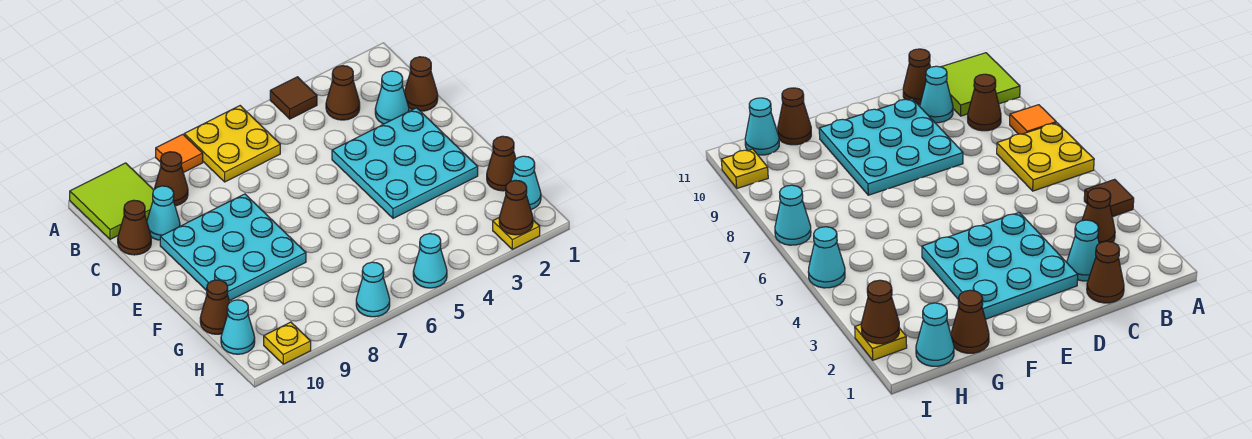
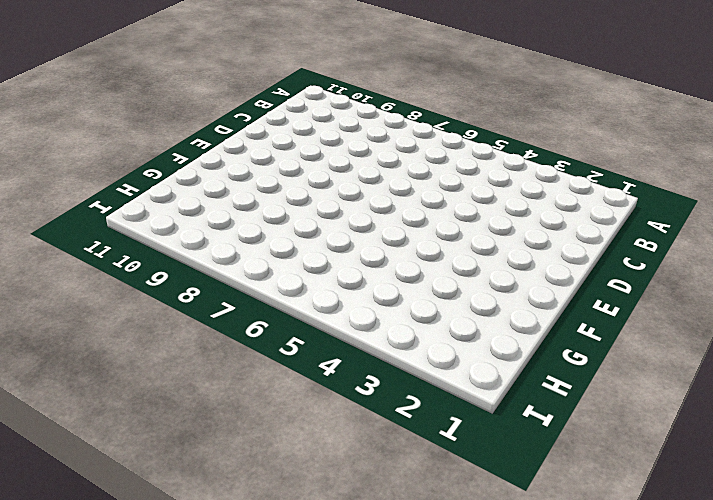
none -> brown tile A4 level 1
none -> yellow plate A6:B7 level 1
none -> orange tile A8 level 1

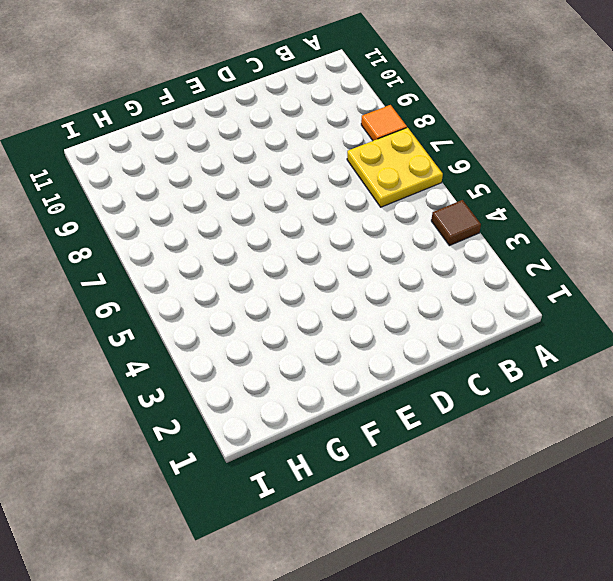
none -> lime tile A10:B11 level 1
none -> brown cone B3 level 1
none -> brown cone B9 level 1

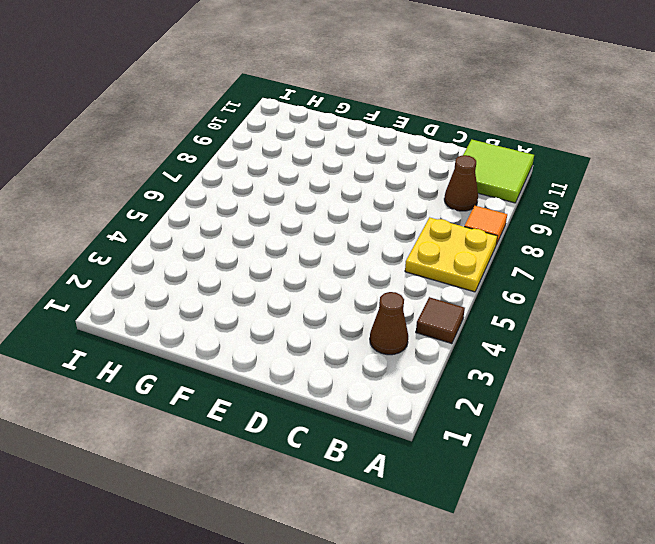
none -> brown cone C1 level 1
none -> cyan cone C2 level 1
none -> cyan cone C10 level 1

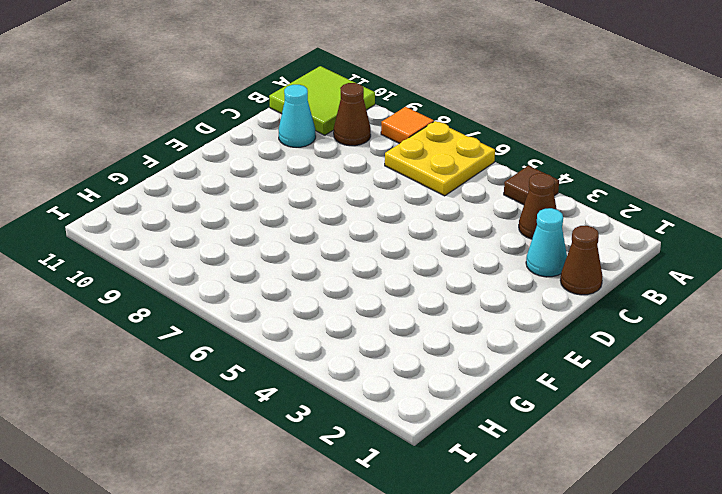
none -> brown cone C11 level 1
none -> cyan plate D2:F4 level 1
none -> cyan plate D8:F10 level 1

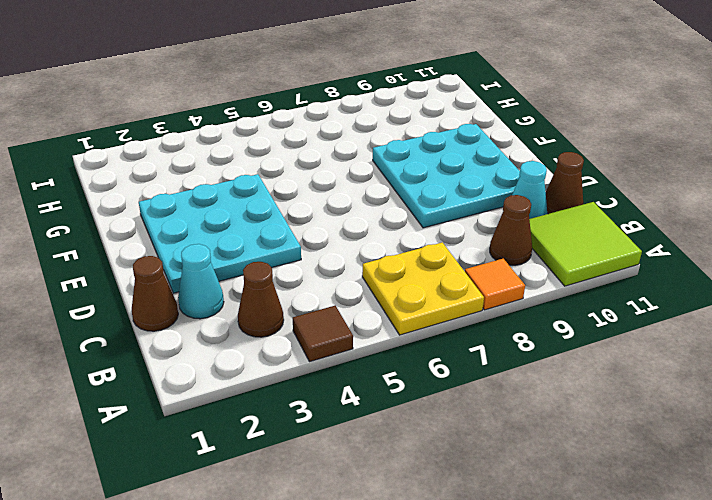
none -> brown cone G1 level 1
none -> brown cone G11 level 1
none -> cyan cone H1 level 1

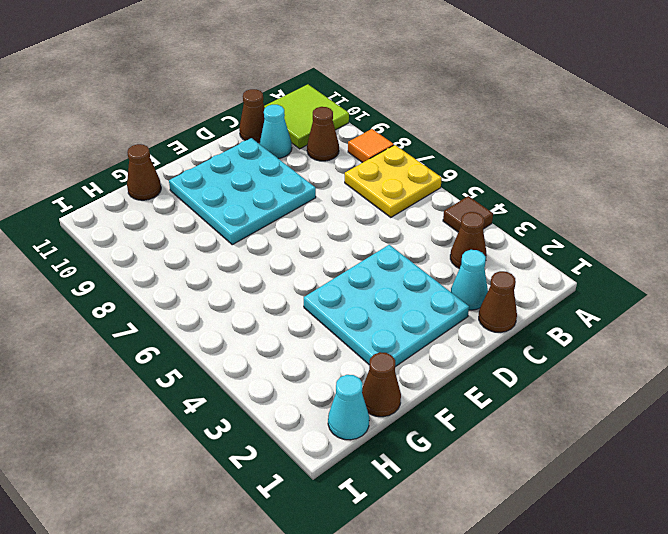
none -> cyan cone H11 level 1
none -> yellow plate I2 level 1
none -> cyan cone I5 level 1

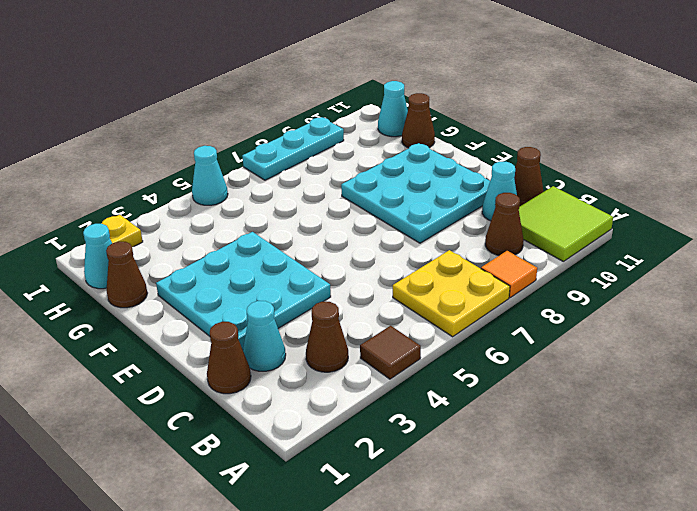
cyan plate I7:I9 level 1 -> cyan cone I7 level 1
none -> yellow plate I10 level 1
none -> brown cone I2 level 2

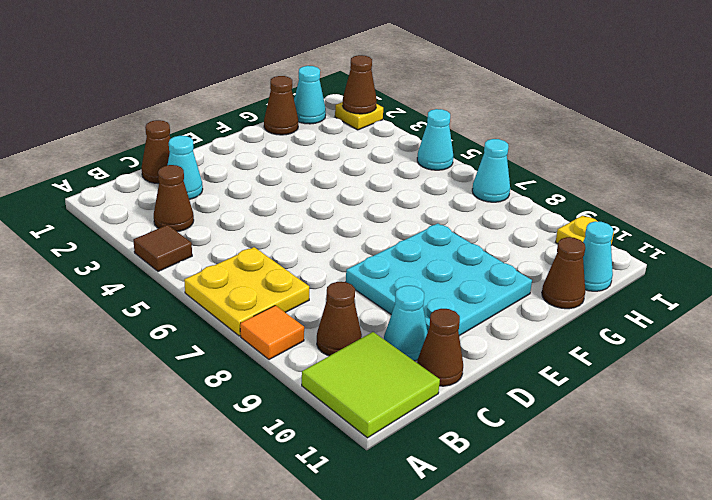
none -> cyan plate D2:F4 level 1

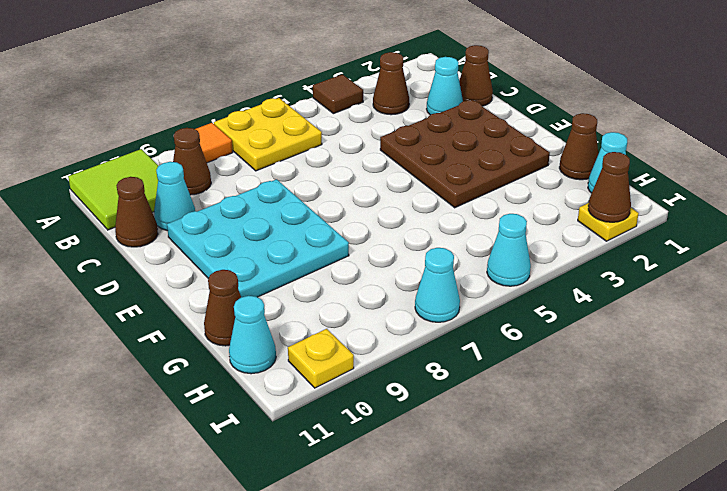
brown plate D2:F4 level 1 -> cyan plate D2:F4 level 1

